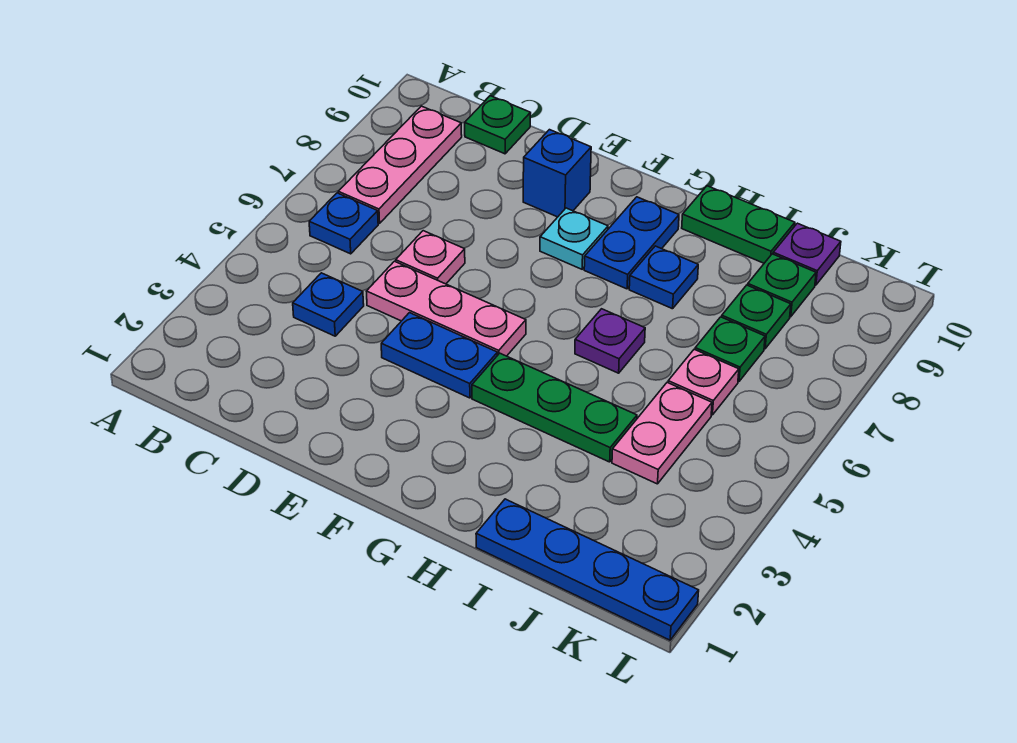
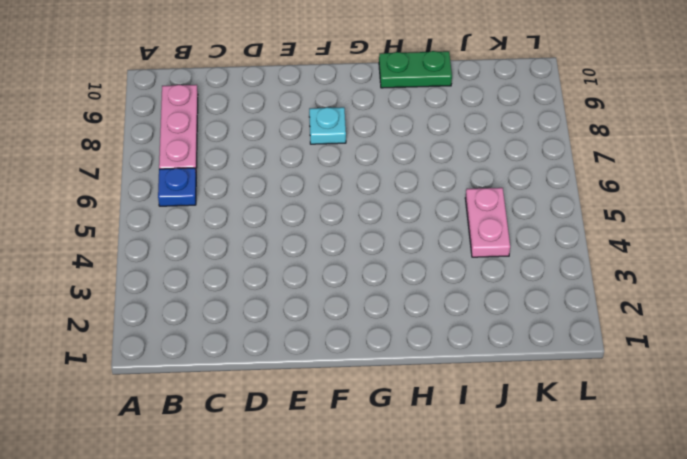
none -> blue plate C4 level 1
none -> green plate C10 level 1
none -> pink plate D5:F5 level 1

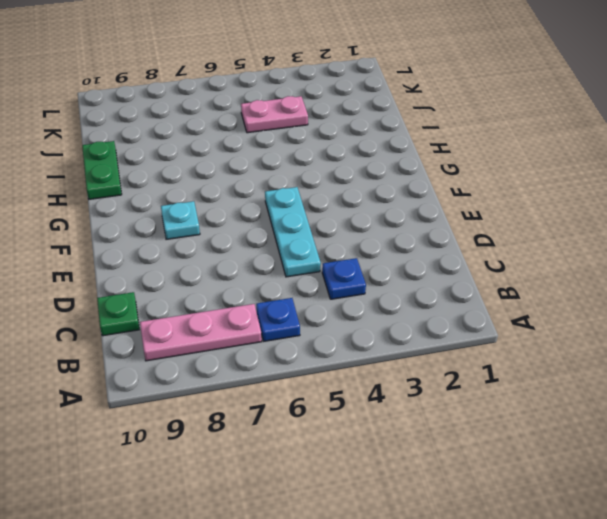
cyan plate D5:F5 level 1 -> pink plate D5:F5 level 1
none -> pink plate D6 level 1
none -> blue plate E4:F4 level 1
none -> blue brick E9 level 1

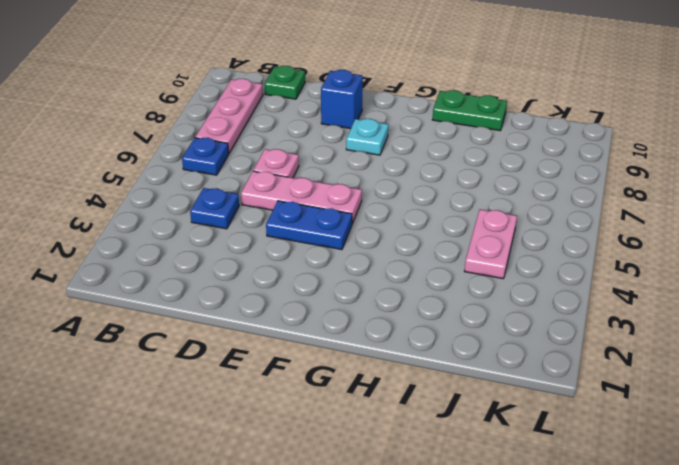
none -> green plate G4:I4 level 1
none -> blue plate G8:G9 level 1
none -> purple plate H6 level 1

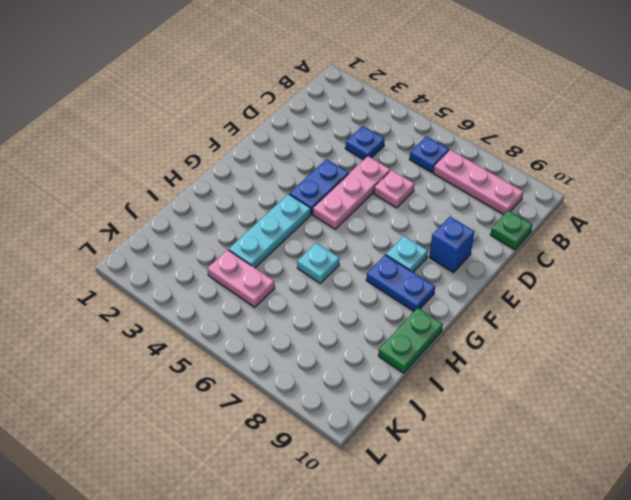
cyan plate G4:I4 level 1 -> green plate G4:I4 level 1
cyan plate H6 level 1 -> purple plate H6 level 1
none -> blue plate H8 level 1
none -> blue plate I1:L1 level 1
none -> pink plate J6 level 1

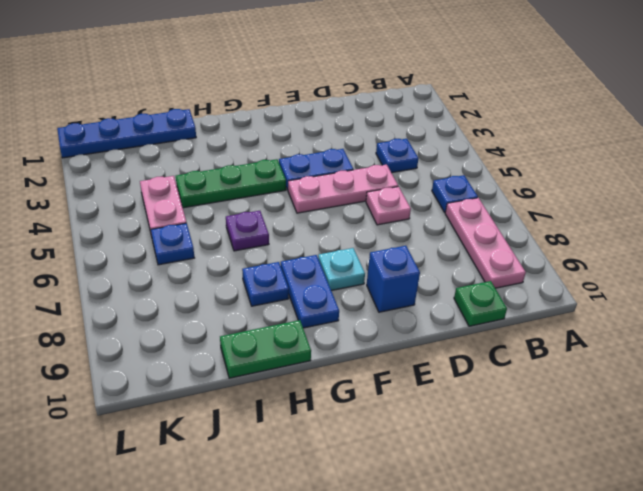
blue plate J6 level 1 -> pink plate J6 level 1
none -> green plate J7 level 1
none -> green plate J8 level 1
none -> green plate J9 level 1

